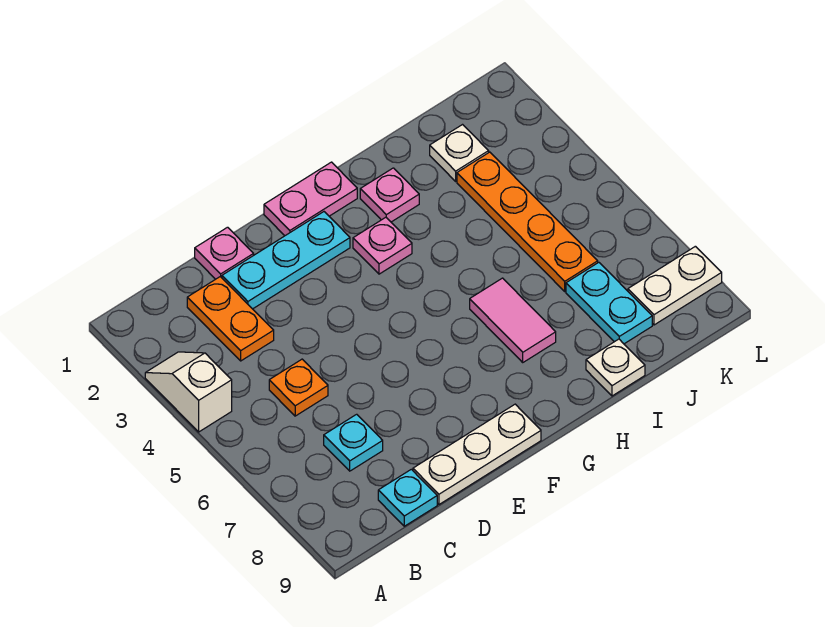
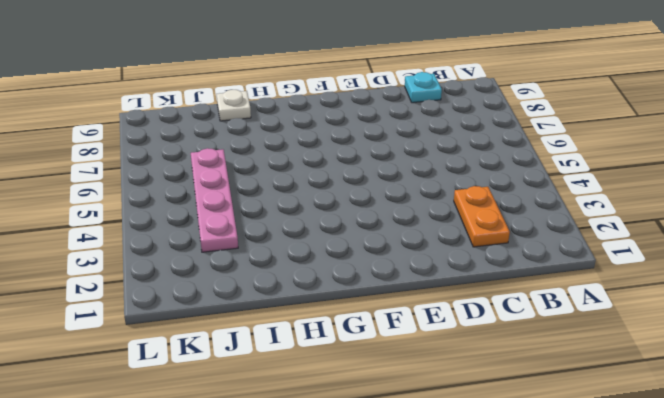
pink plate J3:J6 level 1 -> orange plate J3:J6 level 1
none -> white slope A3:A4 level 1 top 4
none -> orange plate C5 level 1
none -> cyan plate C7 level 1

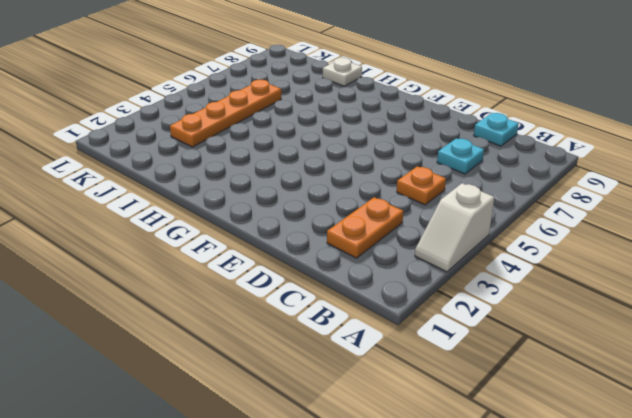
none -> pink plate D1 level 1
none -> cyan plate D2:F2 level 1
none -> white plate D9:F9 level 1

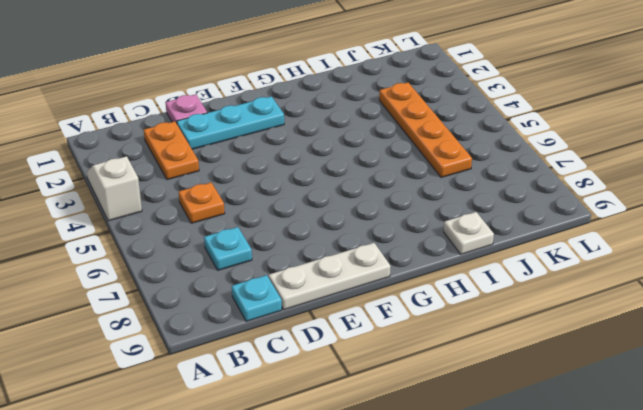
none -> pink plate F1:G1 level 1
none -> pink plate G3 level 1
none -> pink plate H2 level 1

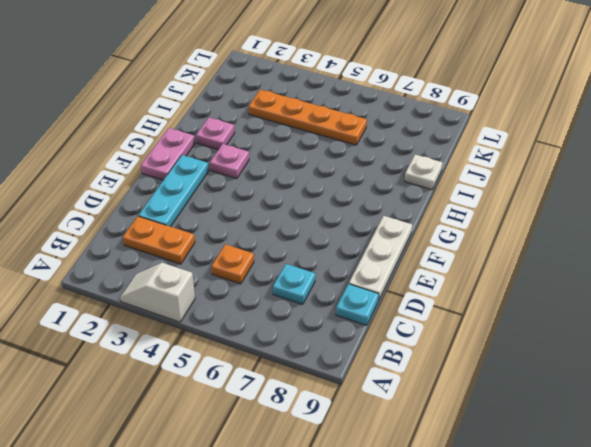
none -> pink plate D1 level 1
none -> pink tile H6:H7 level 1
none -> white plate J2 level 1

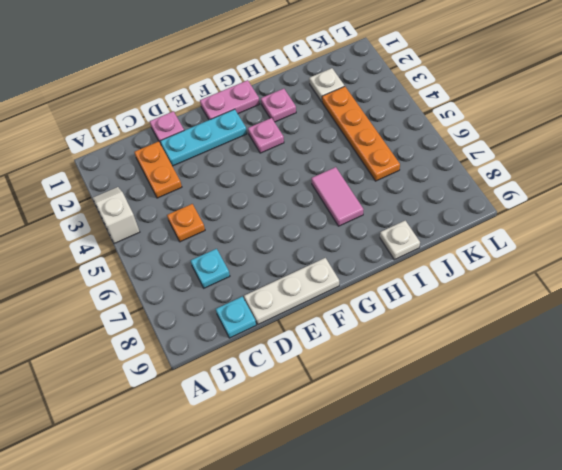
none -> cyan plate J7:J8 level 1
none -> white plate K8:L8 level 1

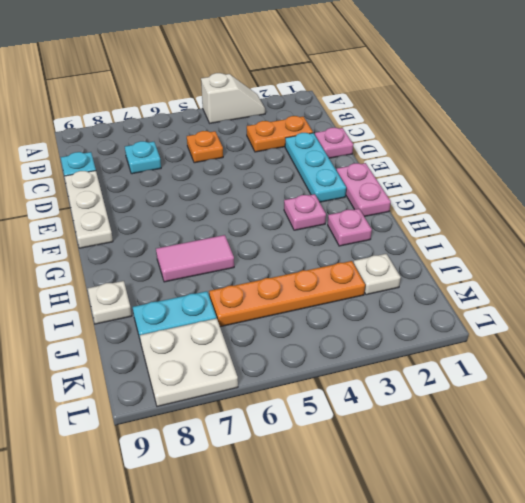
white plate K7:L8 level 1 -> white plate K8:L8 level 1

